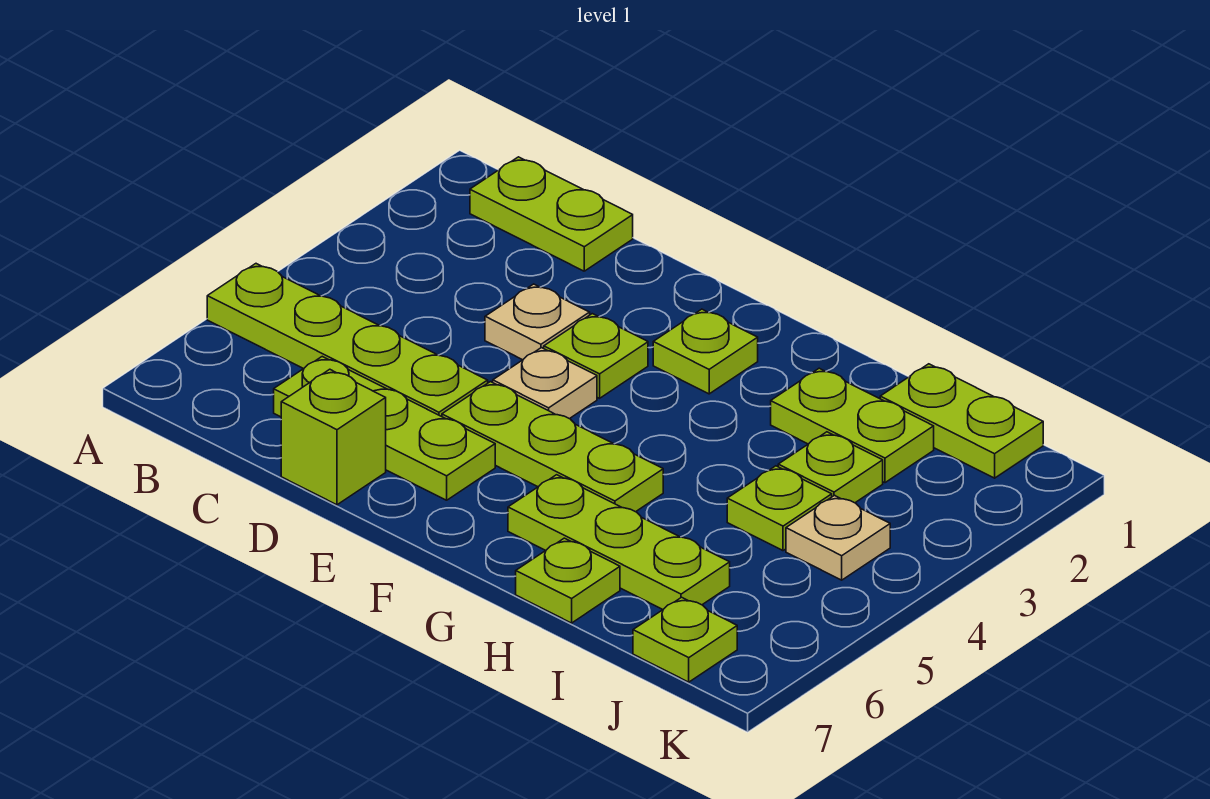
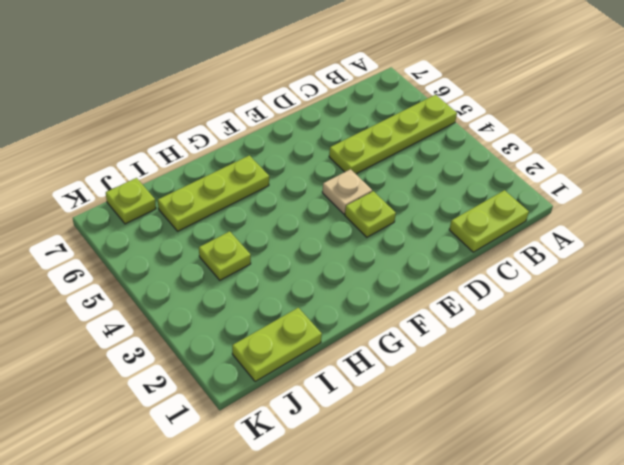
none -> lime plate C6:E6 level 1
none -> tan plate D3 level 1
none -> lime brick D7 level 1

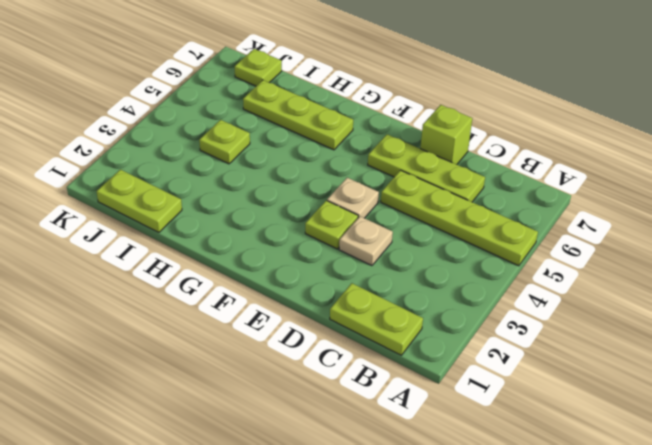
none -> lime plate E5:G5 level 1
none -> lime plate F2 level 1
none -> lime plate H2:I2 level 1

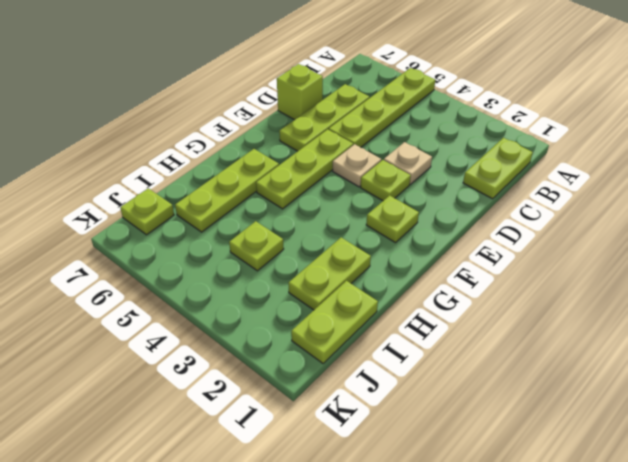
none -> lime plate H7 level 1
none -> lime plate I3 level 1
none -> tan plate J4 level 1

